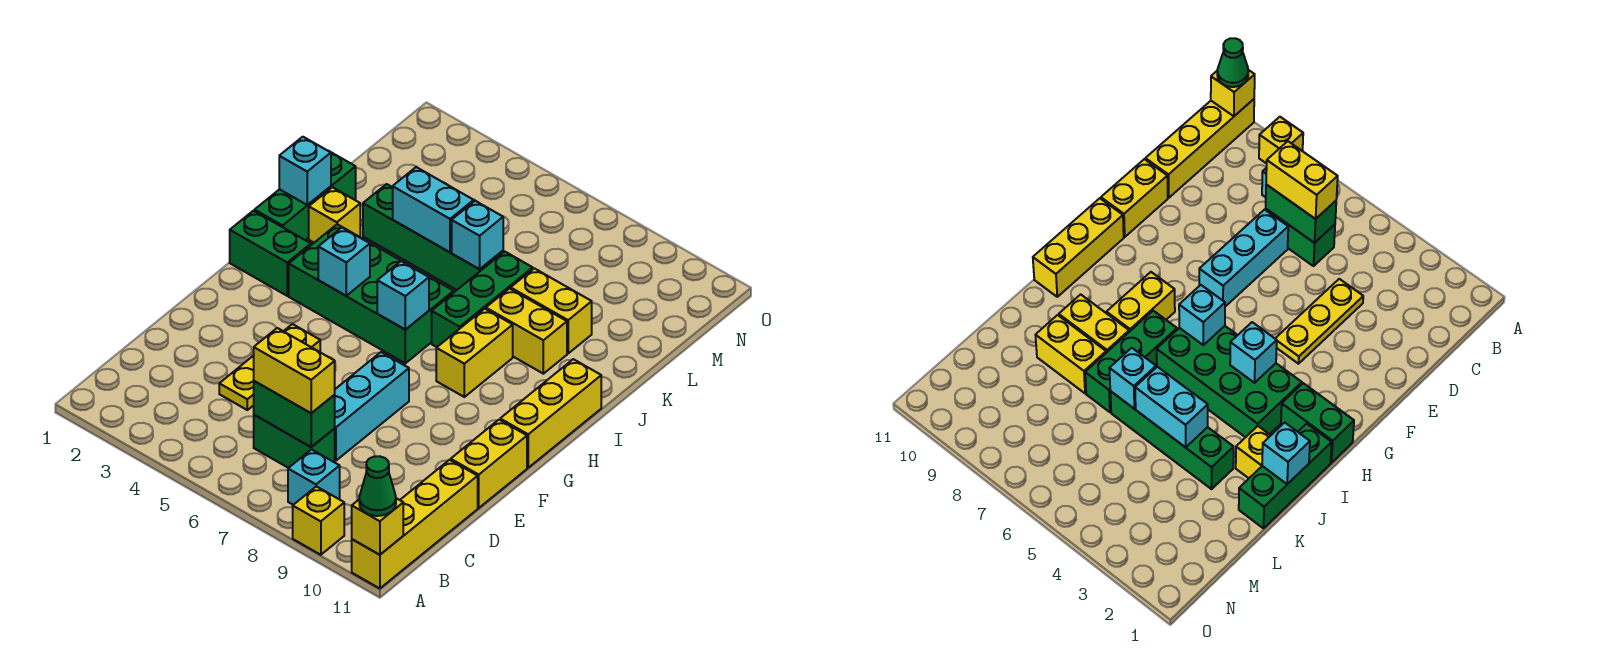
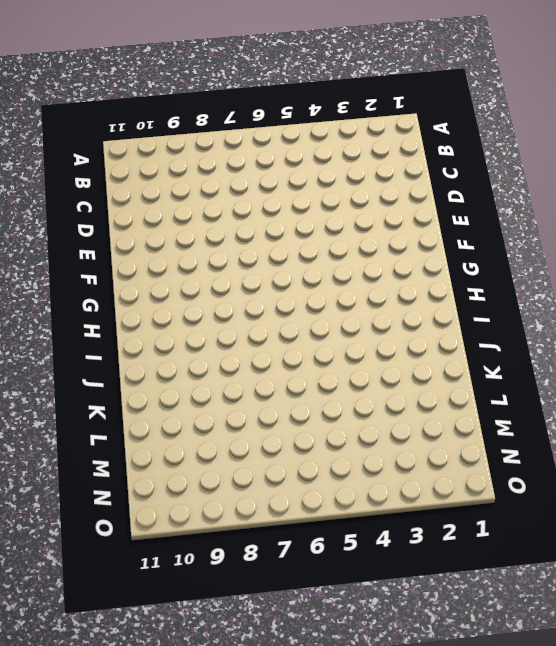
none -> yellow brick A9 level 1
none -> yellow brick A11:D11 level 1
none -> cyan brick B8 level 1

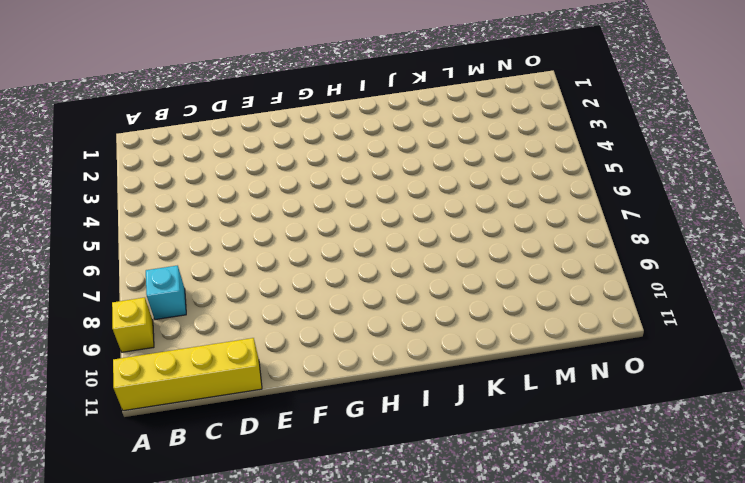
none -> green brick C6:C7 level 1
none -> yellow plate D4:F4 level 1
none -> cyan brick D7:F7 level 1

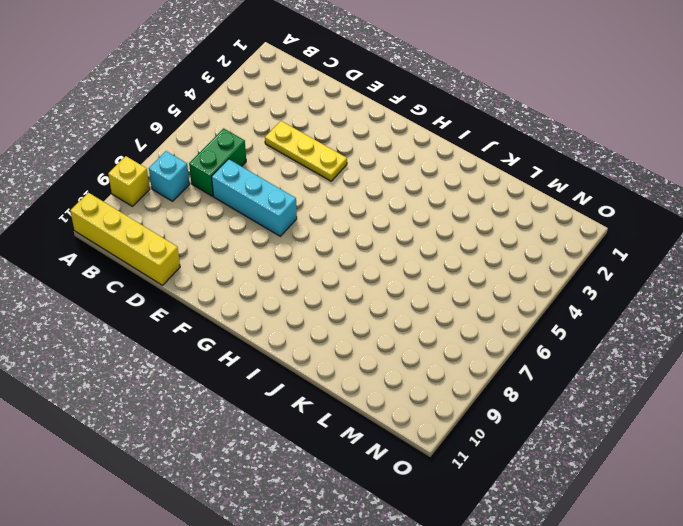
none -> yellow brick E11:F11 level 1
none -> yellow brick G11:I11 level 1
none -> green brick H1:H2 level 1

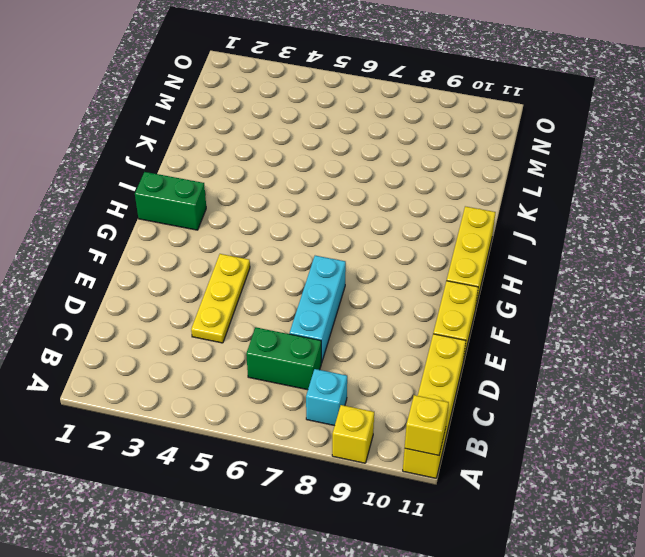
none -> green brick H3:I6 level 1
none -> yellow brick H8:I8 level 1
none -> green brick I1:K1 level 1

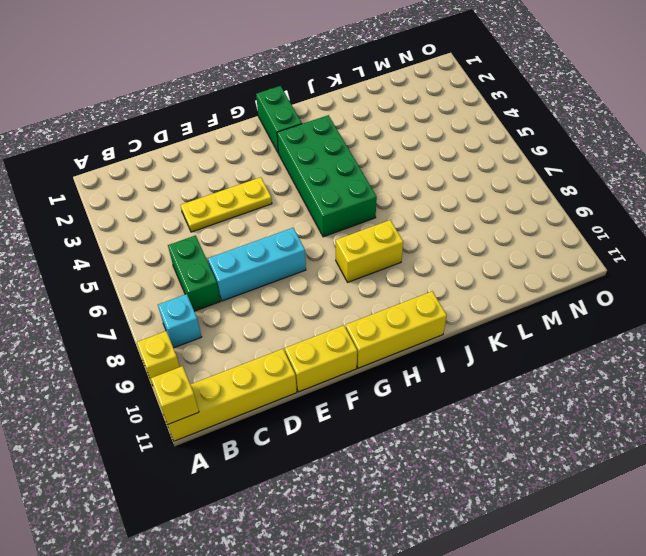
none -> green brick I1:K1 level 1
none -> green brick I7:K7 level 1
none -> yellow brick J2 level 1

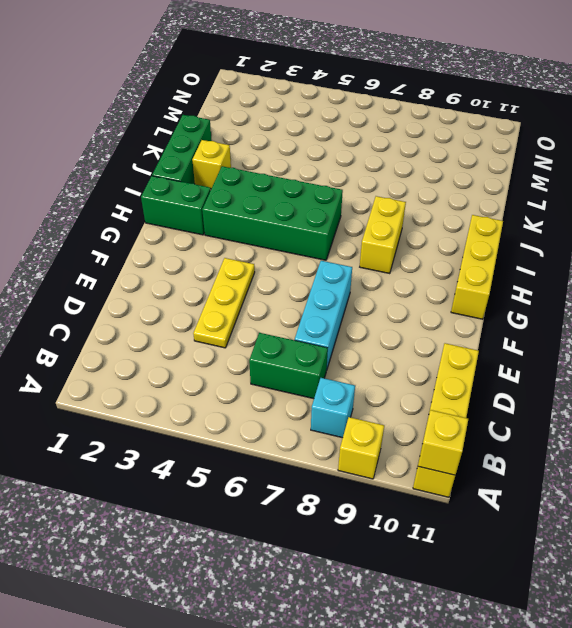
none -> yellow brick E11:F11 level 1
none -> green brick I7:K7 level 1
none -> yellow brick J8:J9 level 1

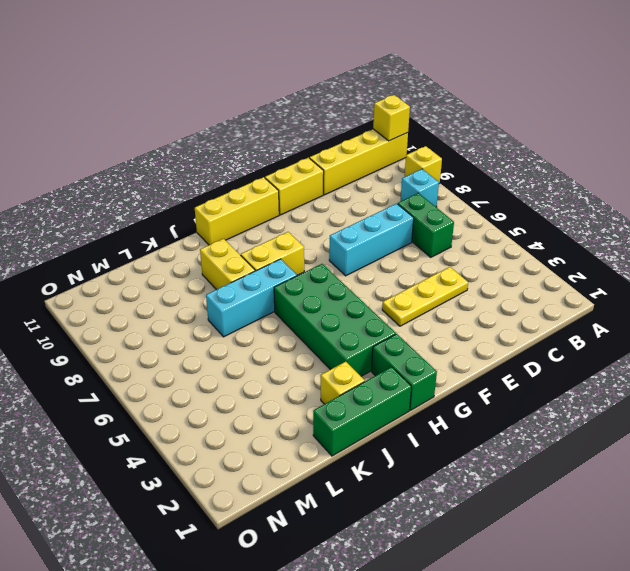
cyan brick I7:K7 level 1 -> green brick I7:K7 level 1
none -> green brick K3:K6 level 1
none -> yellow brick K8:K9 level 1
none -> green brick C6:C7 level 2

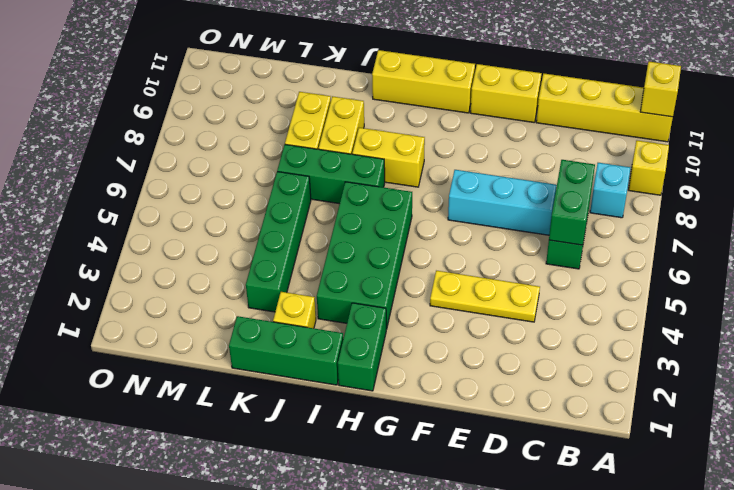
none -> cyan brick H4 level 2
none -> cyan brick H6 level 2
none -> cyan brick J1 level 2

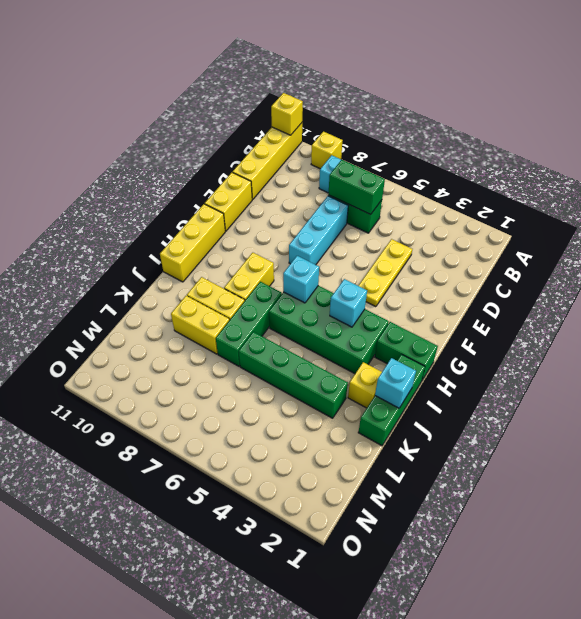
none -> cyan brick K4:K5 level 2
none -> cyan brick K6 level 2
none -> green cone A11 level 3

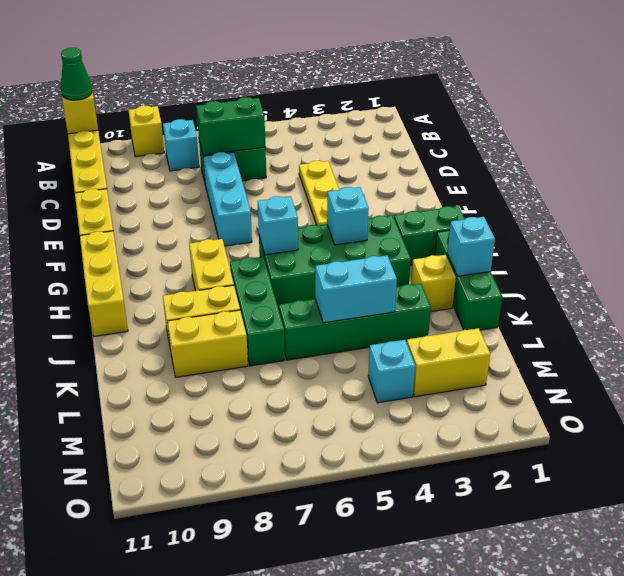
yellow brick M2:M3 level 1 -> yellow brick C6:C7 level 3
cyan brick M4 level 1 -> cyan brick K6 level 2

